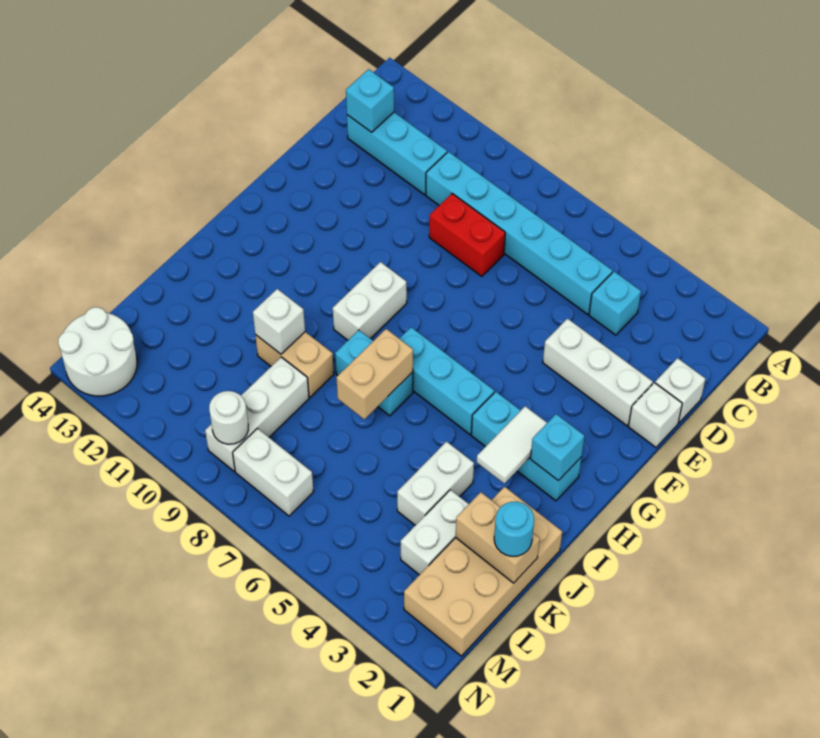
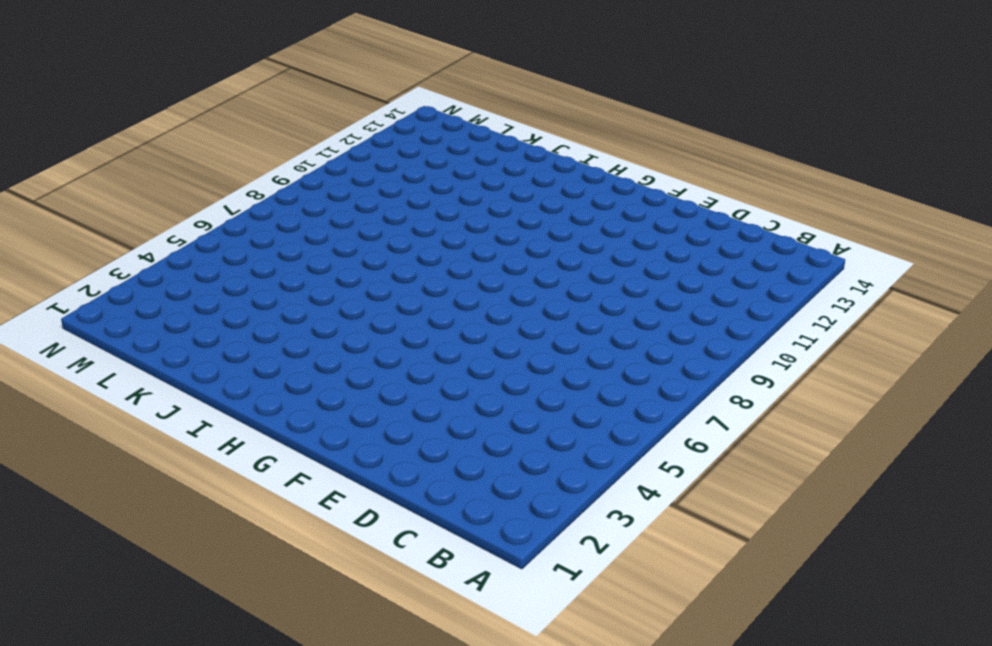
none -> cyan brick C4 level 1
none -> cyan brick C5:C10 level 1
none -> cyan brick C11:C13 level 1

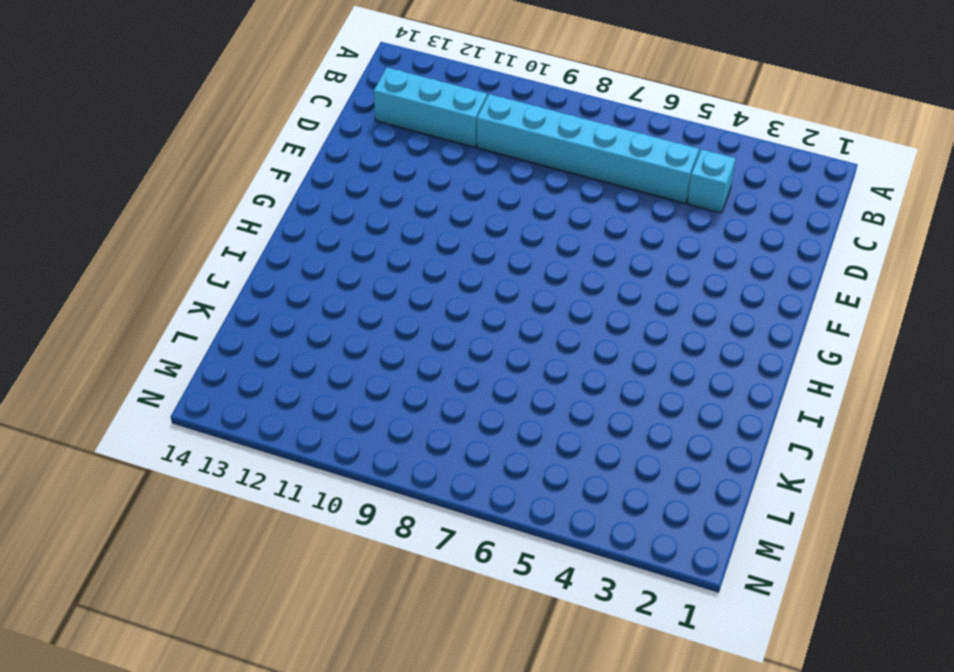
none -> white brick D1 level 1
none -> red brick D8:D9 level 1
none -> white brick E1 level 1

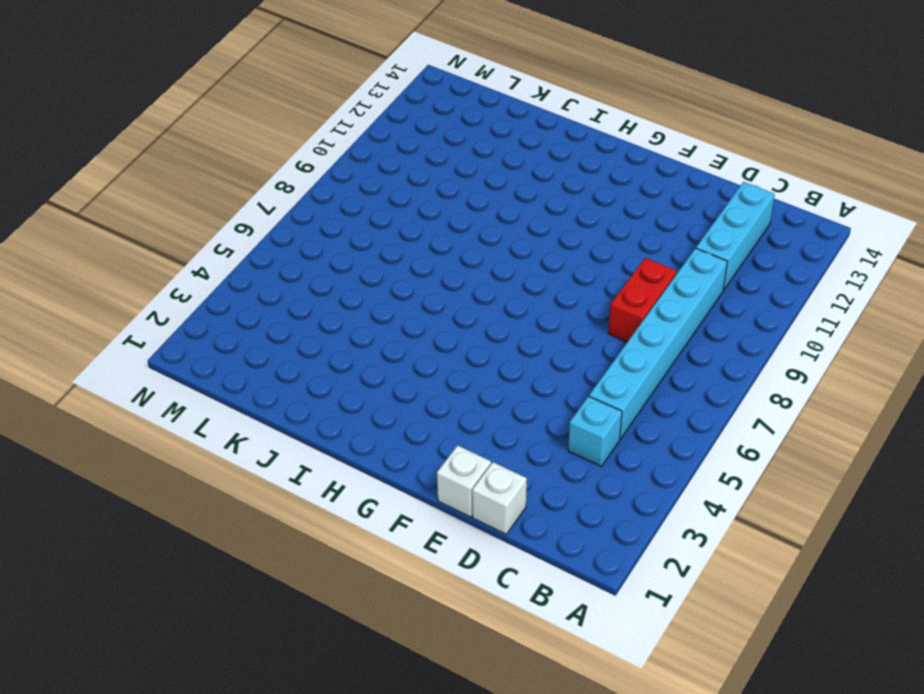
none -> white brick E2:E4 level 1
none -> white brick G9:H9 level 1
none -> cyan brick H2:H4 level 1

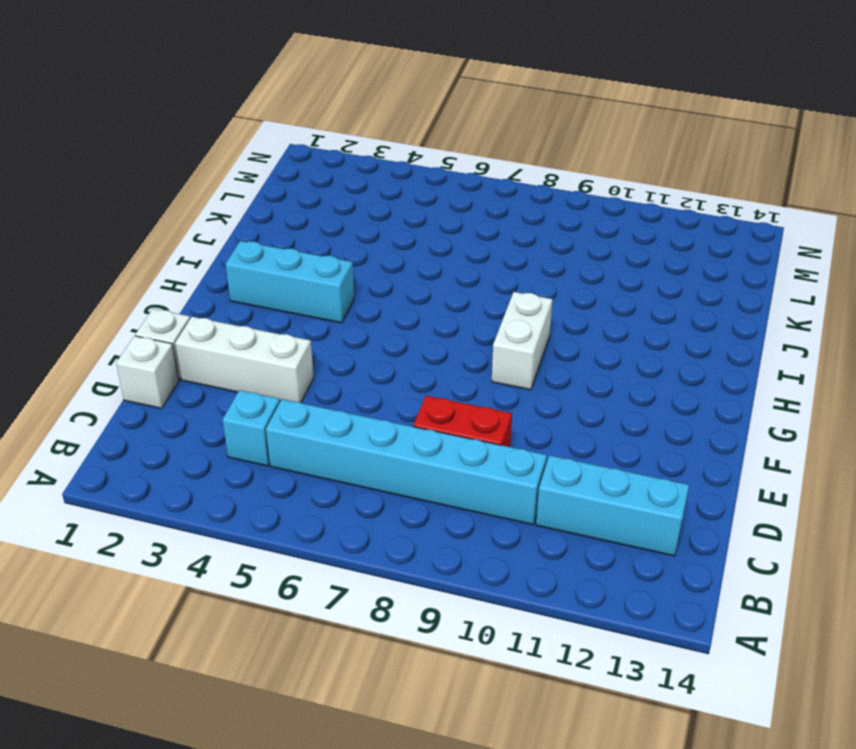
none -> cyan brick H5:H7 level 1
none -> cyan brick I7:I8 level 1
none -> tan brick J1:M2 level 1

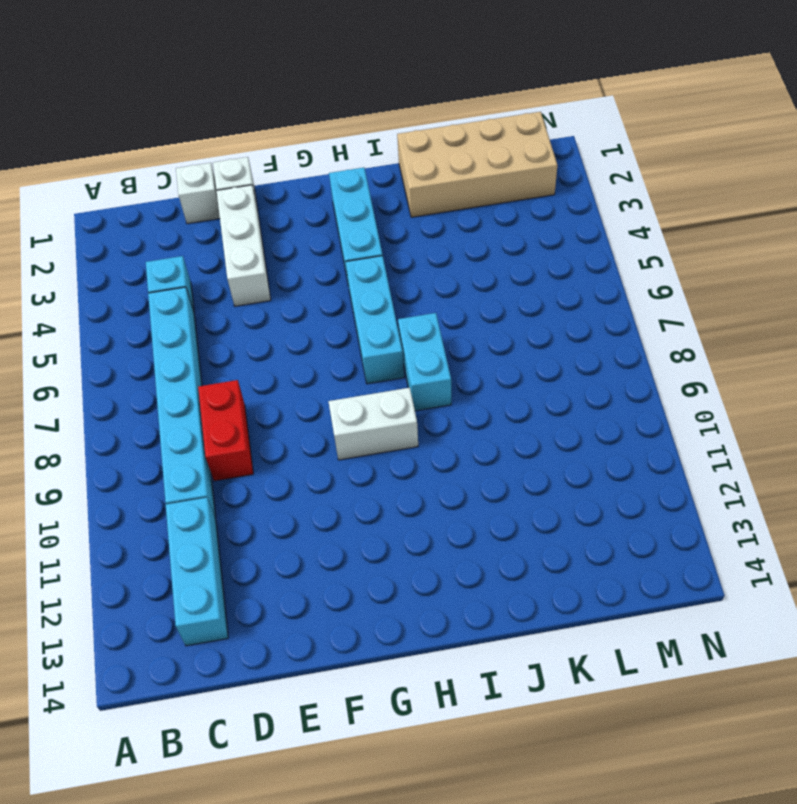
none -> white brick J4:K4 level 1
none -> tan brick J9:J10 level 1
none -> white brick K3:L3 level 1

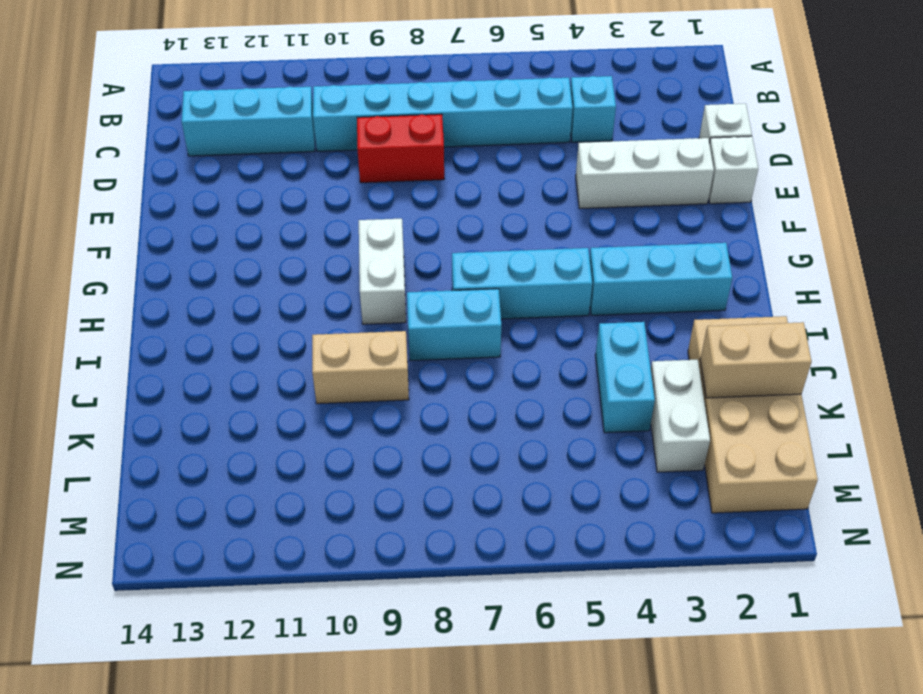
cyan brick J4:K4 level 1 -> white brick J4:K4 level 1
none -> white brick K9:M9 level 1
none -> white brick M7:M8 level 1
none -> white round brick M13:N14 level 1

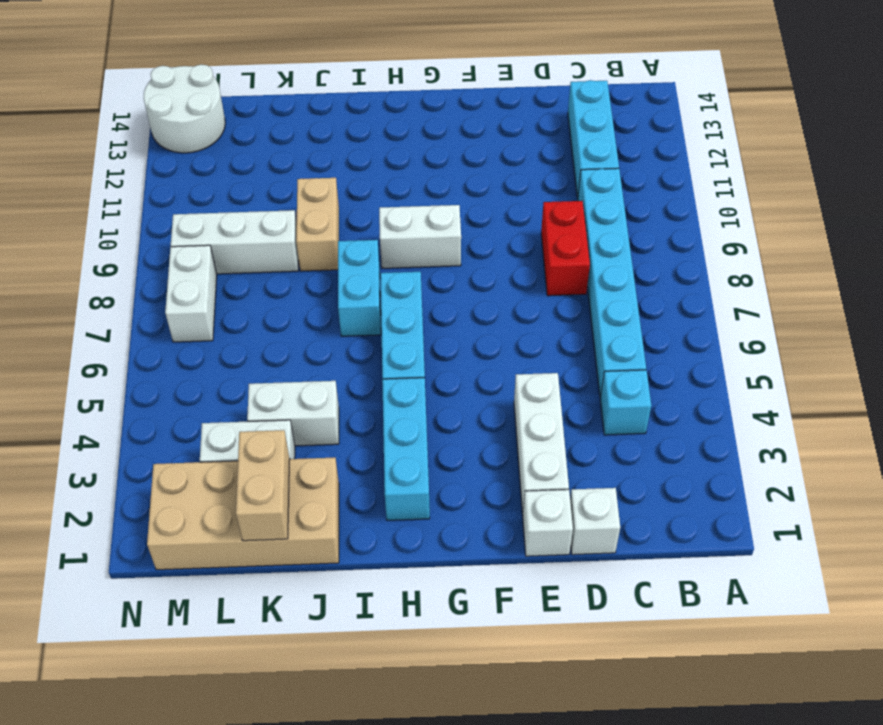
none -> cyan brick C13 level 2
none -> cyan brick H2 level 2
none -> white tile H3:I3 level 2

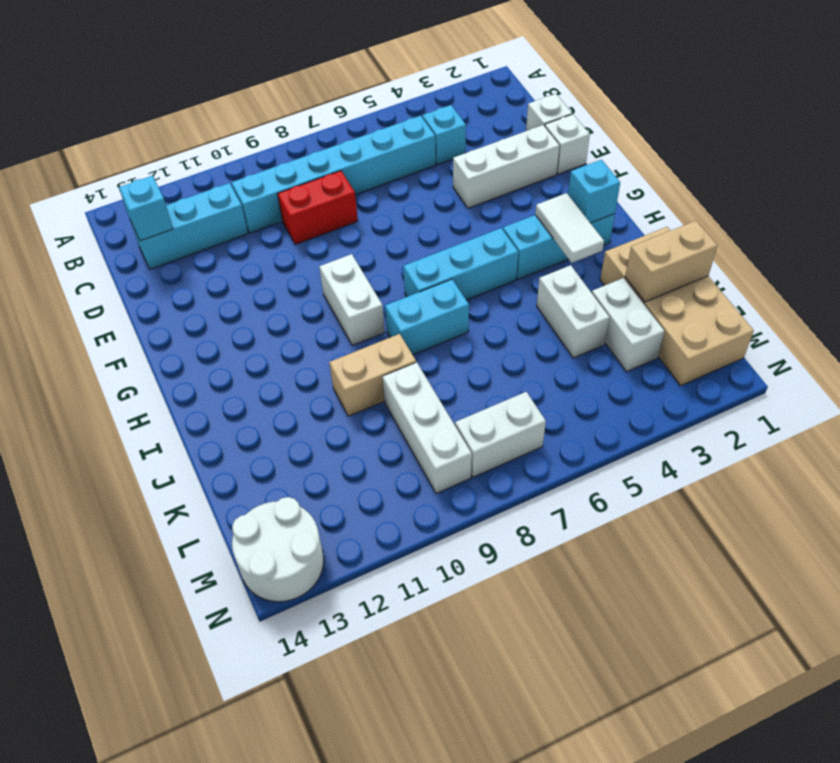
none -> tan brick I7:J7 level 2
none -> white brick J10 level 2
none -> white round brick M9 level 2

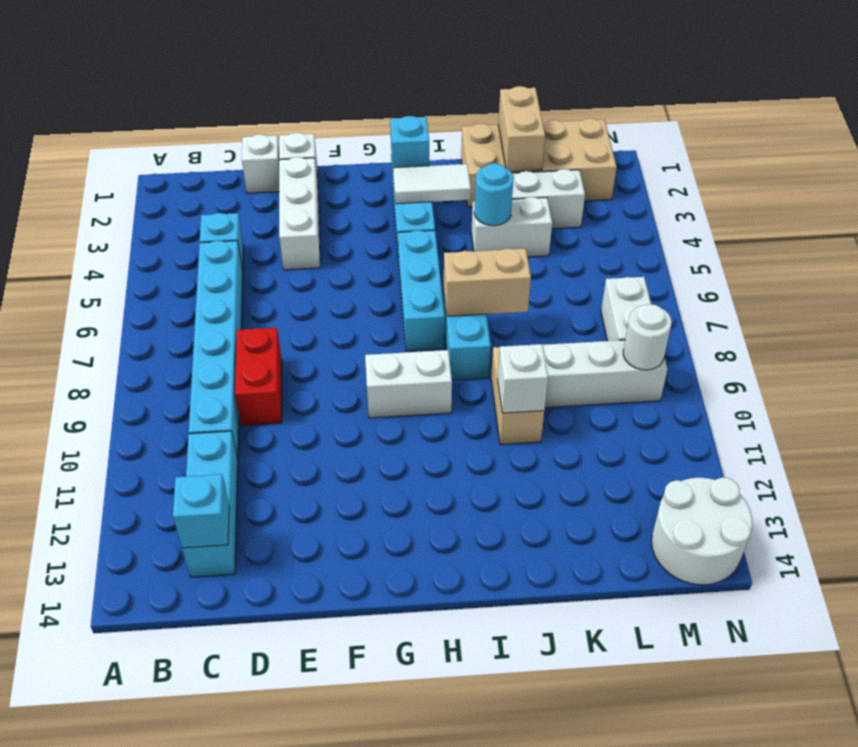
cyan round brick J4 level 2 -> cyan round brick K1 level 3

